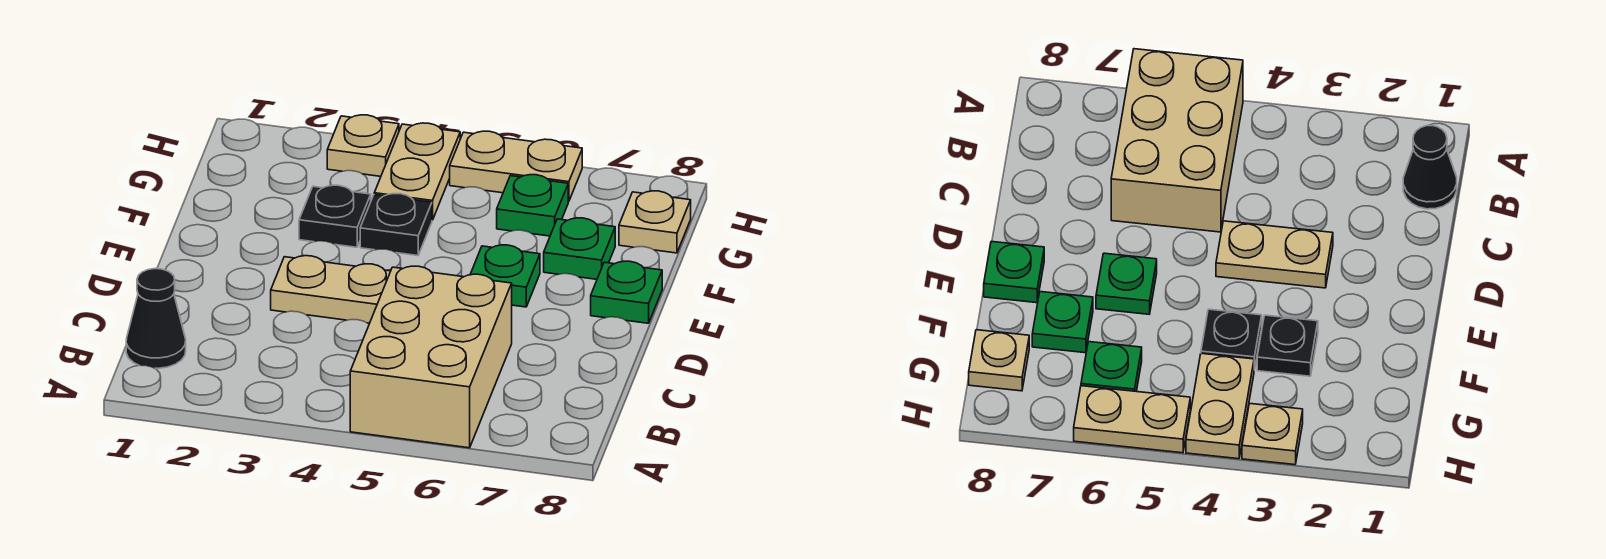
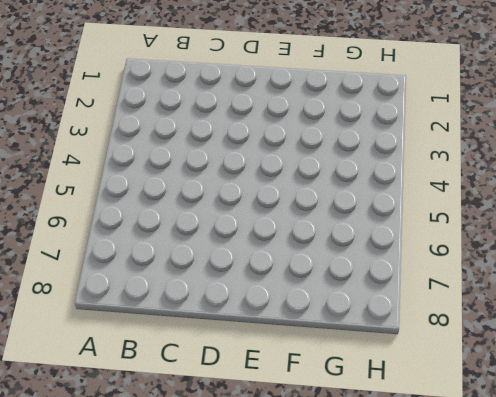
none -> tan brick A5:C6 level 1
none -> black cone B1 level 1
none -> tan plate D3:D4 level 1

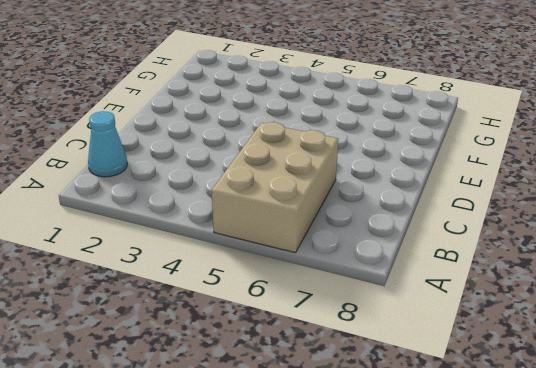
cyan cone B1 level 1 -> black cone B1 level 1
none -> tan plate D3:D4 level 1
none -> green plate E6 level 1
none -> green plate E8 level 1

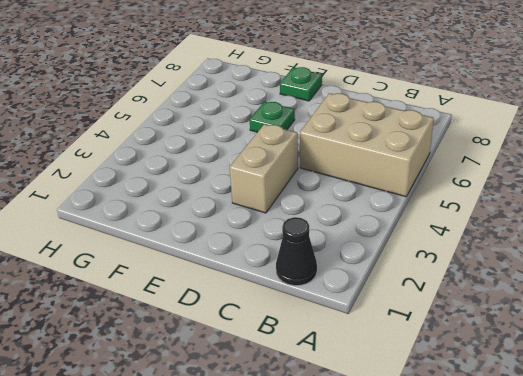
tan brick D3:D4 level 1 -> tan plate D3:D4 level 1
none -> black plate F3 level 1
none -> black plate F4 level 1
none -> green plate F7 level 1

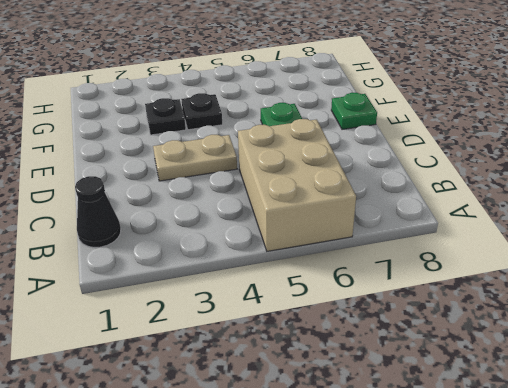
none -> green plate F7 level 1
none -> tan plate G4:H4 level 1
none -> green plate G6 level 1

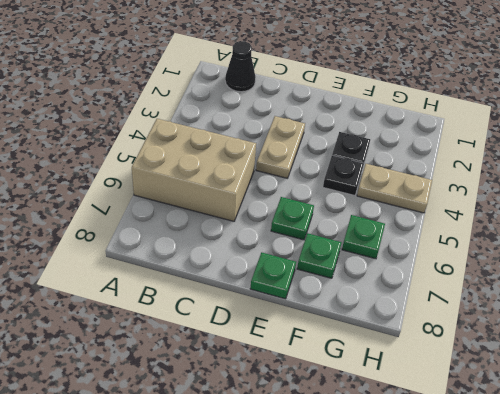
none -> tan plate G8 level 1
none -> tan plate H3 level 1
none -> tan plate H5:H6 level 1

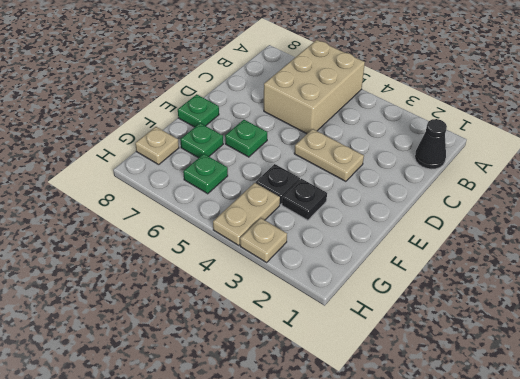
none -> tan plate H5:H6 level 1

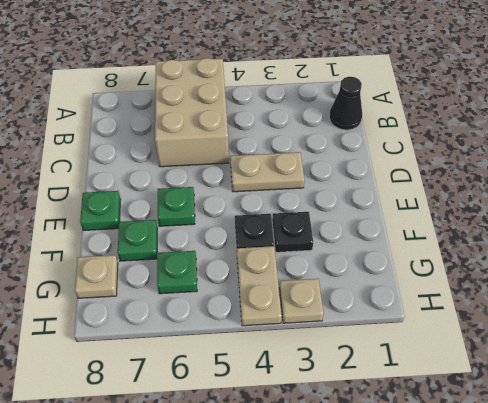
none -> tan plate H5:H6 level 1

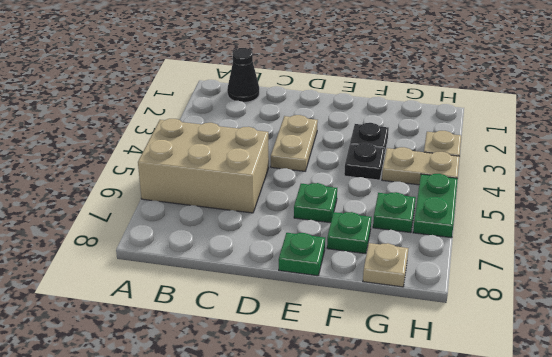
green plate H5:H6 level 1 -> tan plate H5:H6 level 1

